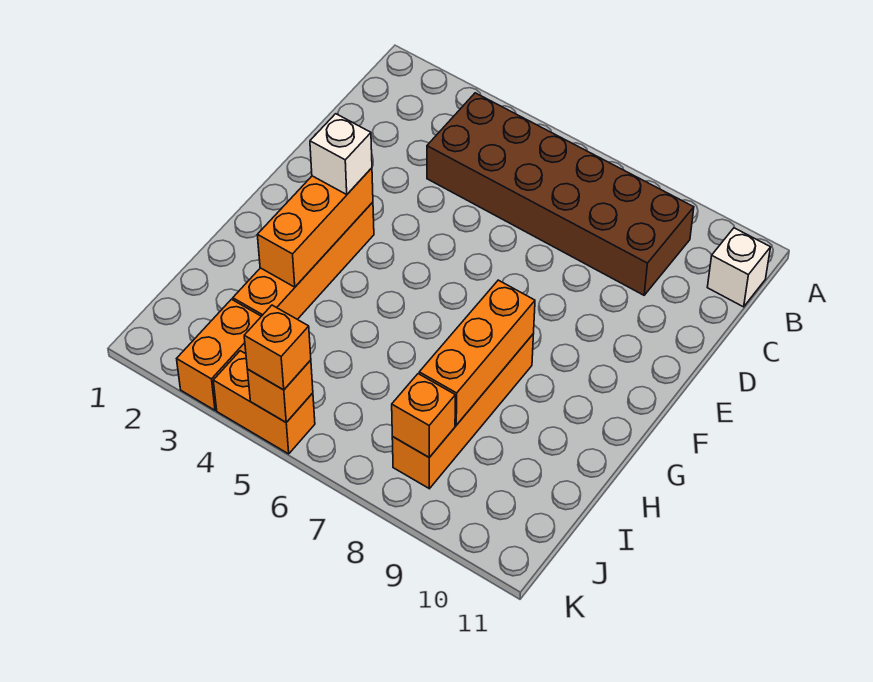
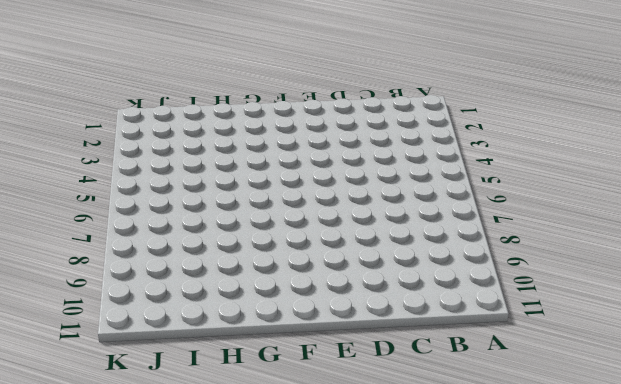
none -> brown brick B4:C9 level 1
none -> white brick B11 level 1
none -> orange brick F3:I3 level 1

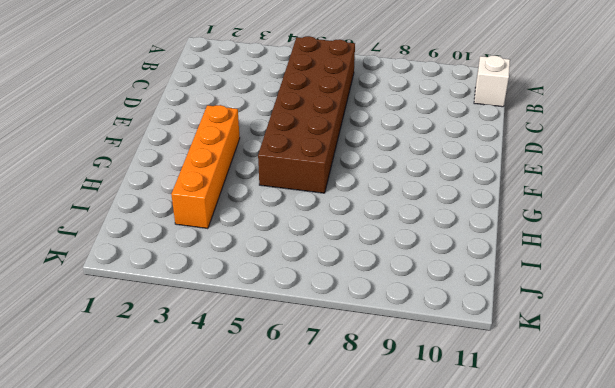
brown brick B5:G6 level 1 -> brown brick B4:C9 level 1
none -> orange brick G8:J8 level 1
none -> orange brick J3:K3 level 1
none -> orange brick K4:K5 level 1

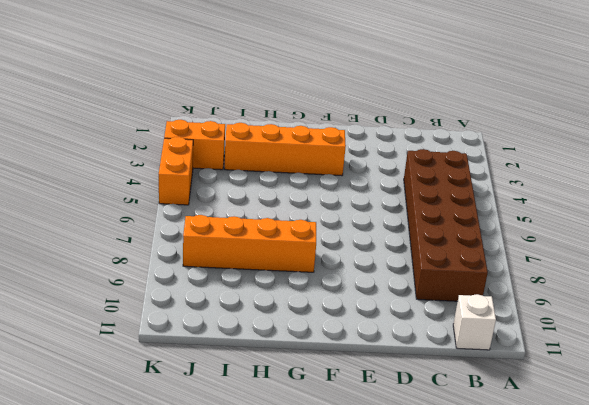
none -> orange brick F3:H3 level 2
none -> orange brick G8:I8 level 2
none -> orange brick J8 level 2

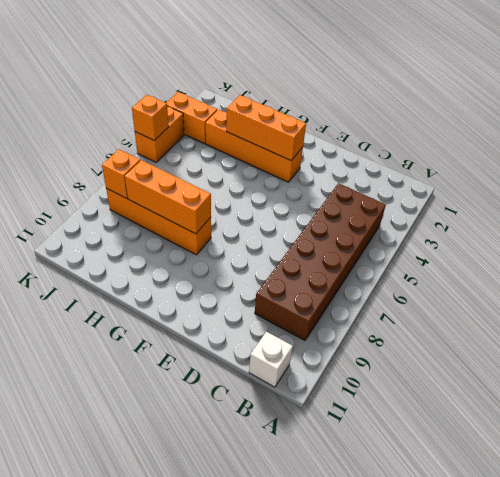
none -> white brick F3 level 3
none -> orange brick K5 level 3

